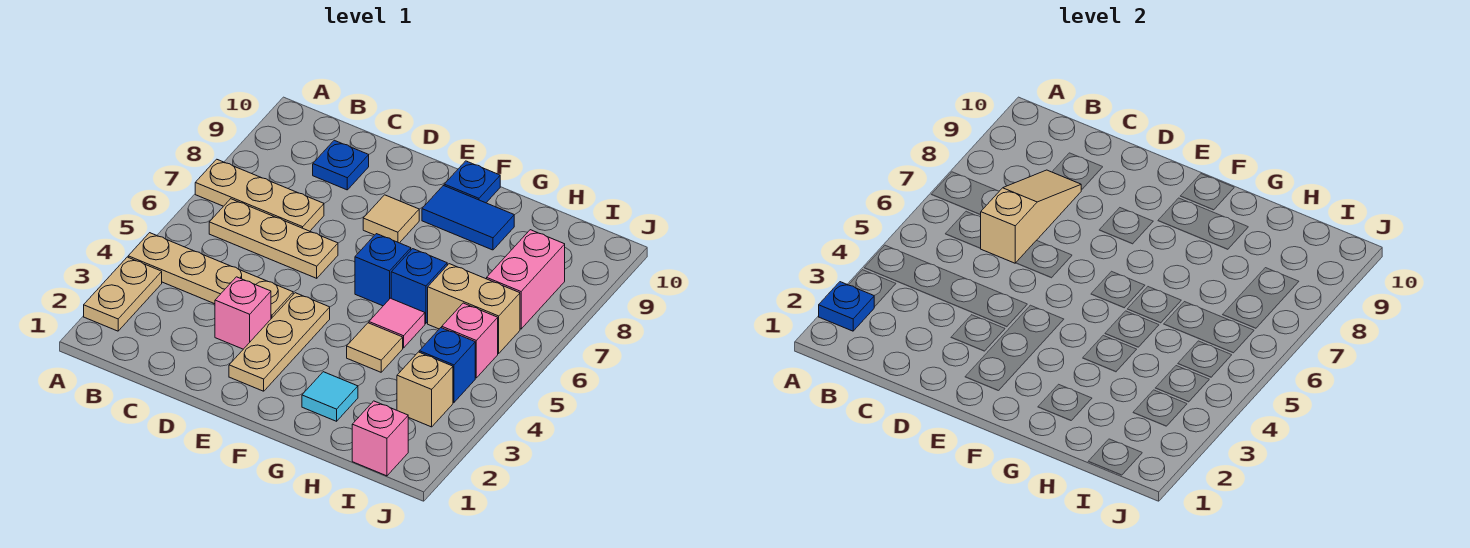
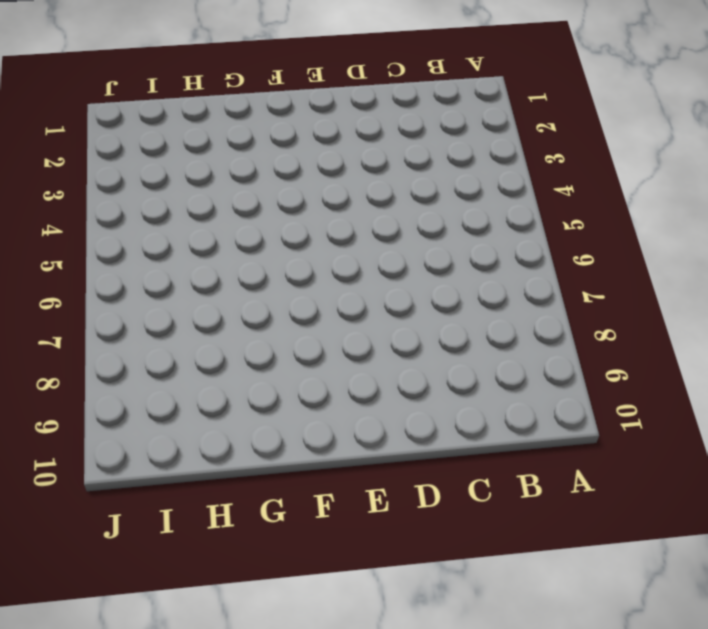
none -> tan plate A2:A3 level 1
none -> tan plate A4:D4 level 1
none -> tan plate A7:C7 level 1

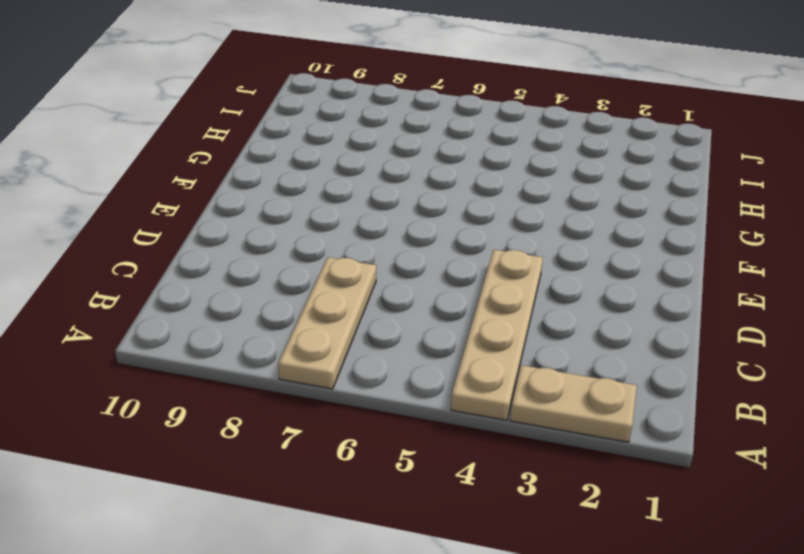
none -> tan plate B6:D6 level 1
none -> blue plate C9 level 1
none -> pink brick D3 level 1

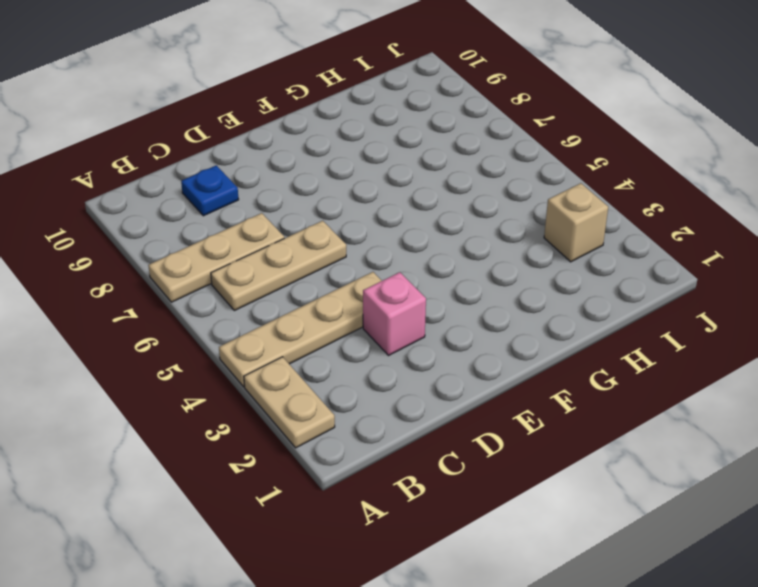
none -> tan plate E2:E4 level 1
none -> tan tile E8 level 1
none -> blue brick F6 level 1

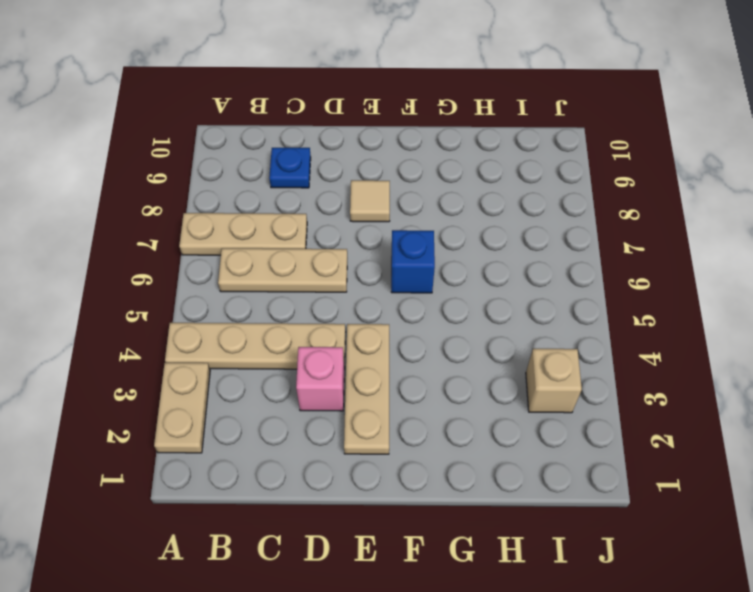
none -> blue tile F9:G9 level 1
none -> blue plate F10 level 1
none -> cyan tile G2 level 1

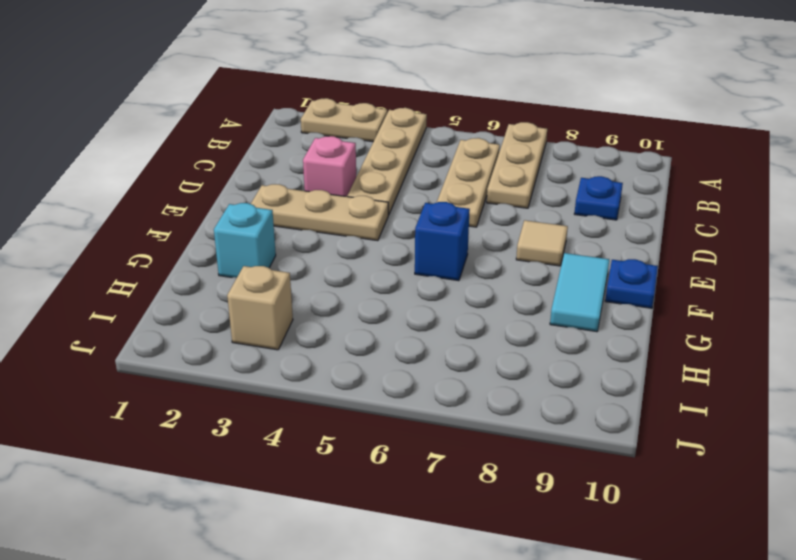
cyan tile F9:G9 level 1 -> blue tile F9:G9 level 1
cyan brick G2 level 1 -> cyan tile G2 level 1
none -> tan tile G4 level 1
none -> pink tile G5 level 1
none -> blue brick G6 level 1

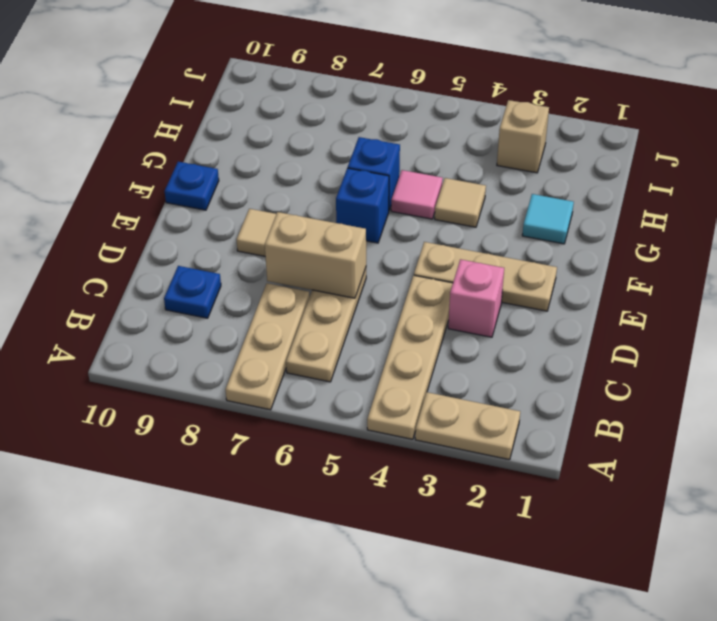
tan brick D6:D7 level 2 -> tan brick H6:I6 level 1
none -> blue tile F9:G9 level 1
none -> pink brick I1 level 1
none -> blue brick I4 level 1

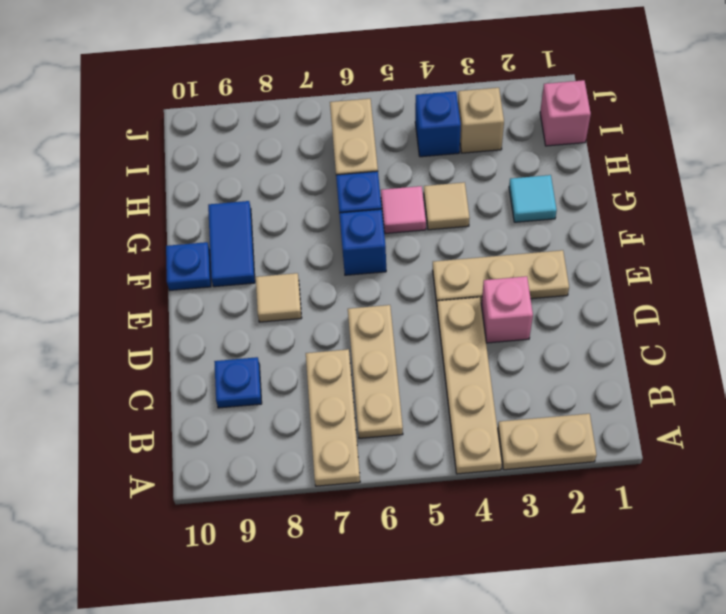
none -> pink brick I5 level 1
none -> pink brick I7:I8 level 1
none -> blue plate A2 level 2

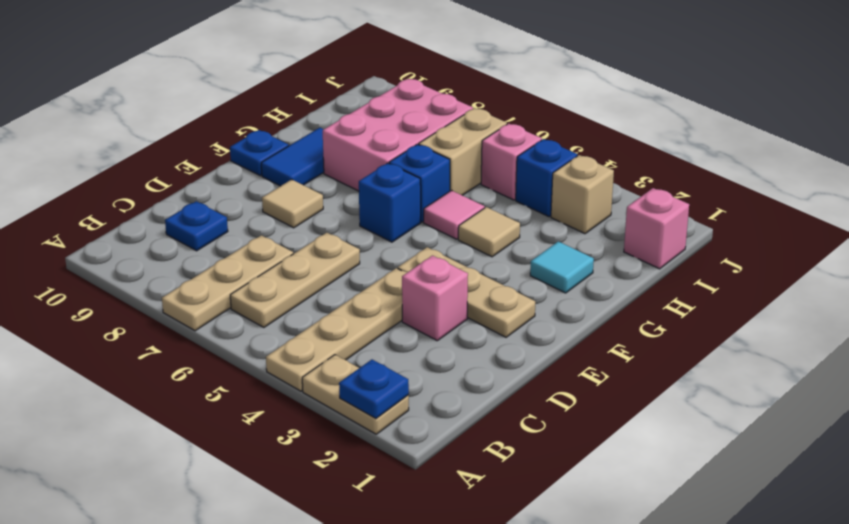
pink brick G7:I8 level 1 -> pink brick I7:I8 level 1
none -> tan slope C6:C8 level 2 top 6

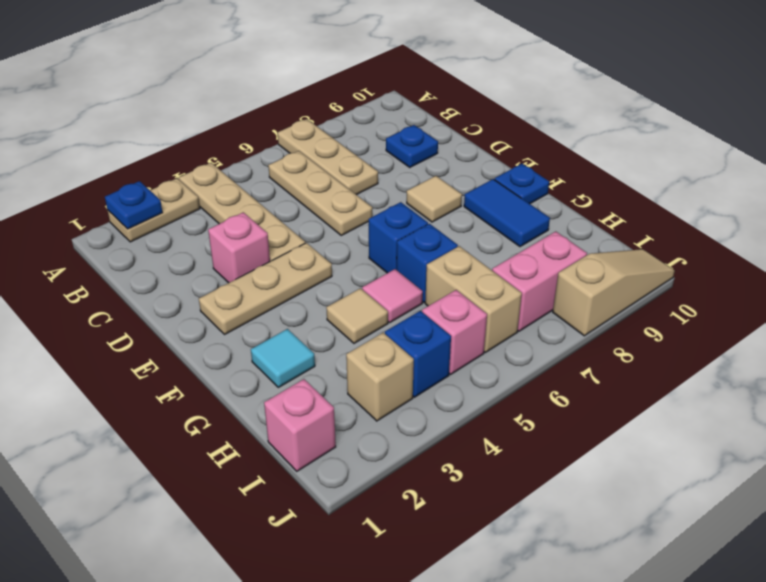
tan slope J8:J10 level 1 top 8 -> tan slope C6:C8 level 2 top 6

